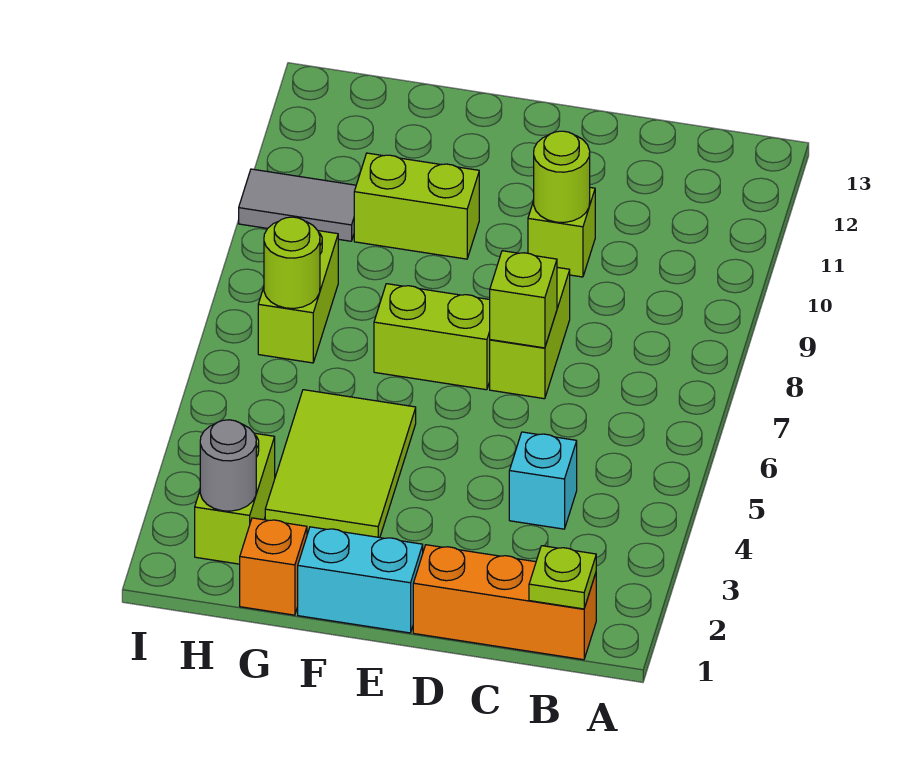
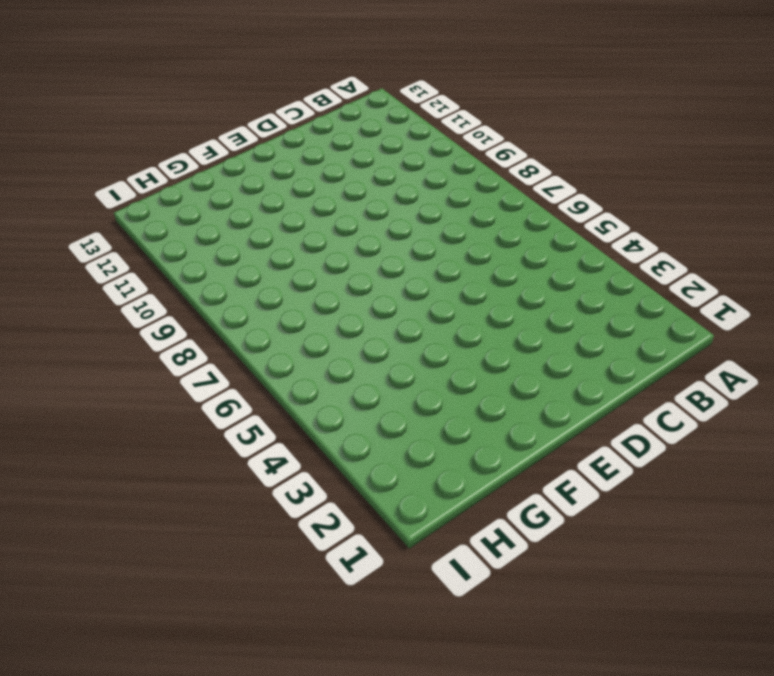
none -> orange brick B1:D1 level 1
none -> cyan brick C4 level 1
none -> lime brick D7:D8 level 1

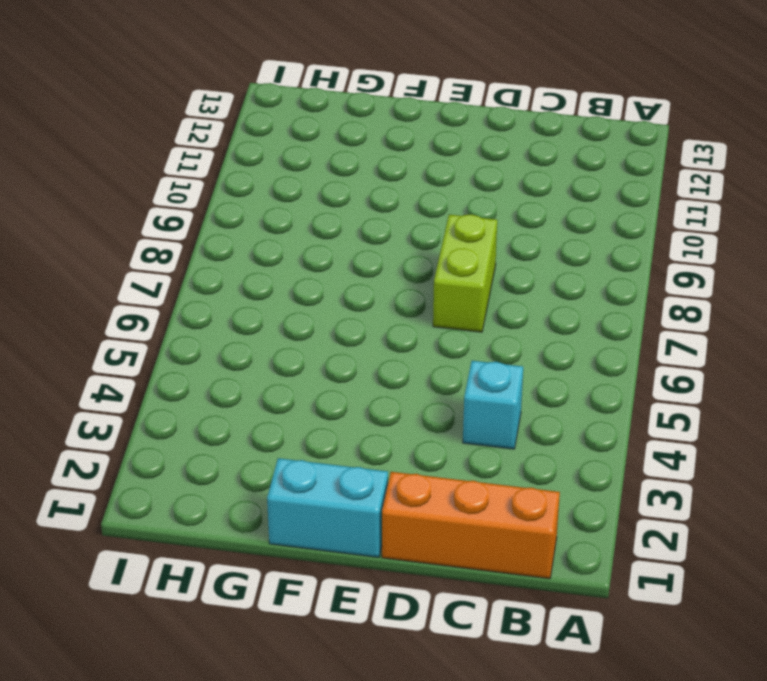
none -> lime brick D10 level 1
none -> lime brick E7:F7 level 1
none -> lime tile F3:G5 level 1

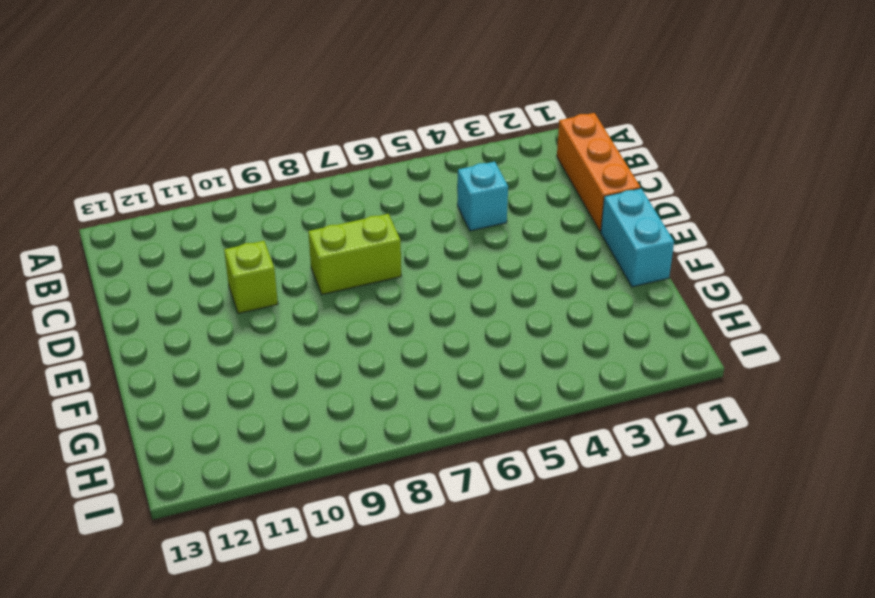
none -> lime brick E7:F7 level 1
none -> lime tile F3:G5 level 1
none -> lime brick F10:G10 level 1

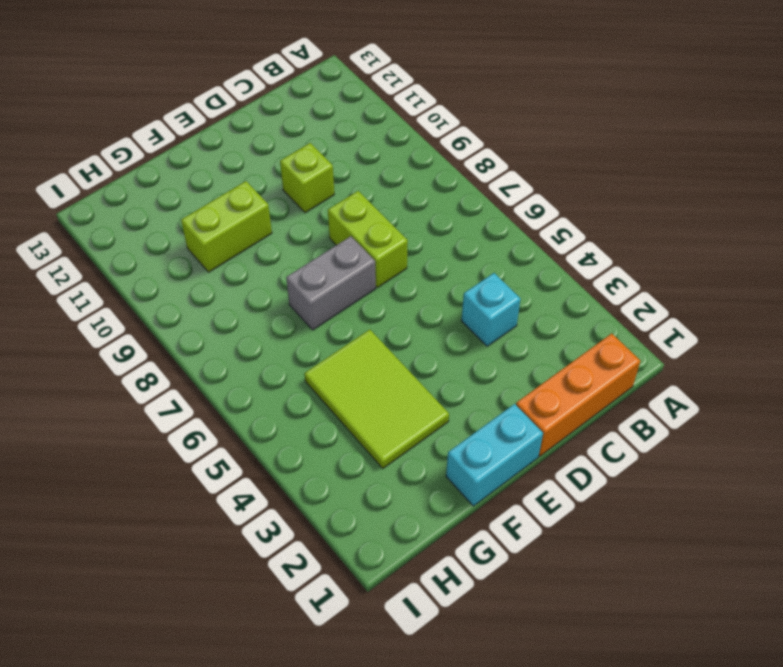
grey brick E7:F7 level 1 -> lime brick E7:F7 level 1
none -> orange brick G1 level 1
none -> lime brick H2:H3 level 1
none -> lime brick H7:H8 level 1

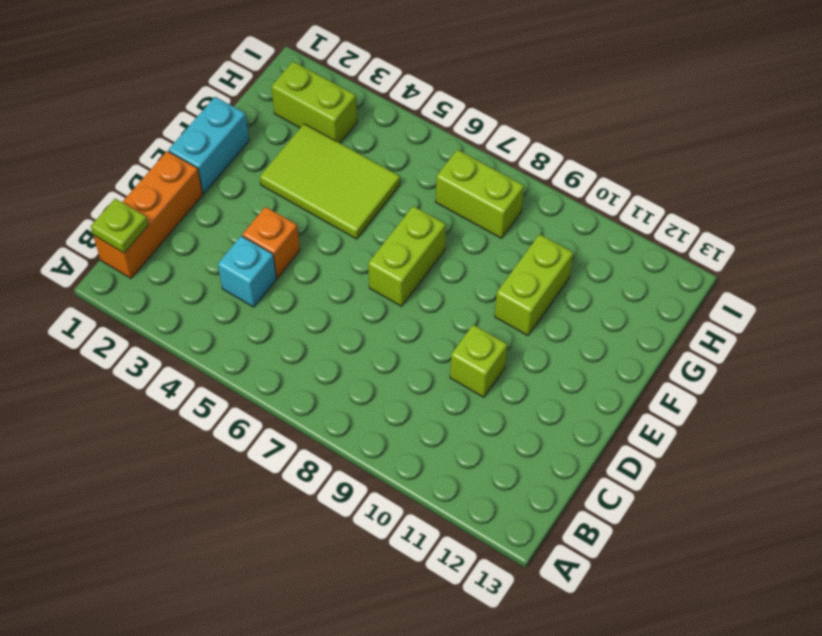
orange brick D4 level 1 -> orange brick G1 level 1
none -> lime brick D7:D8 level 1
none -> grey tile H10:I10 level 1
none -> lime brick D7 level 2

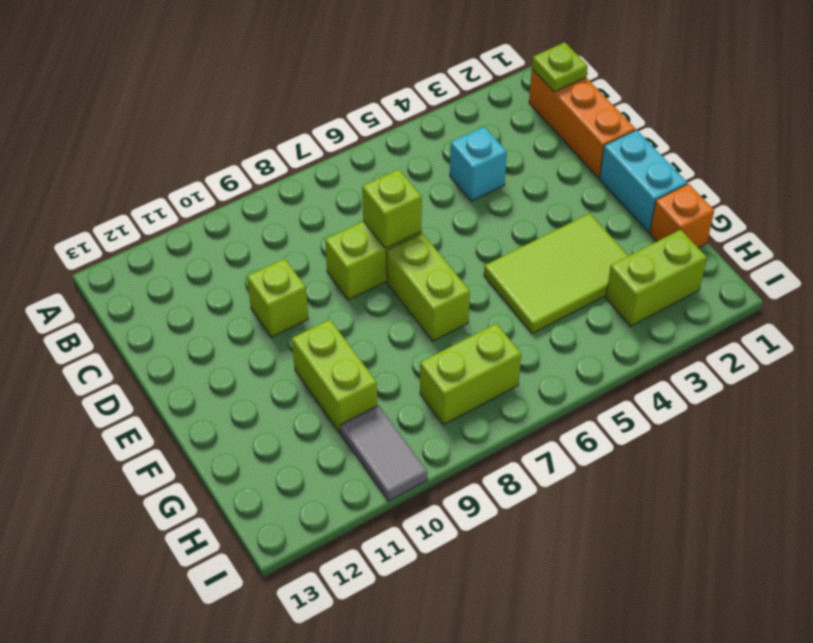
none -> lime round brick D10 level 2
none -> grey round brick H2 level 2
none -> lime round brick H7 level 2

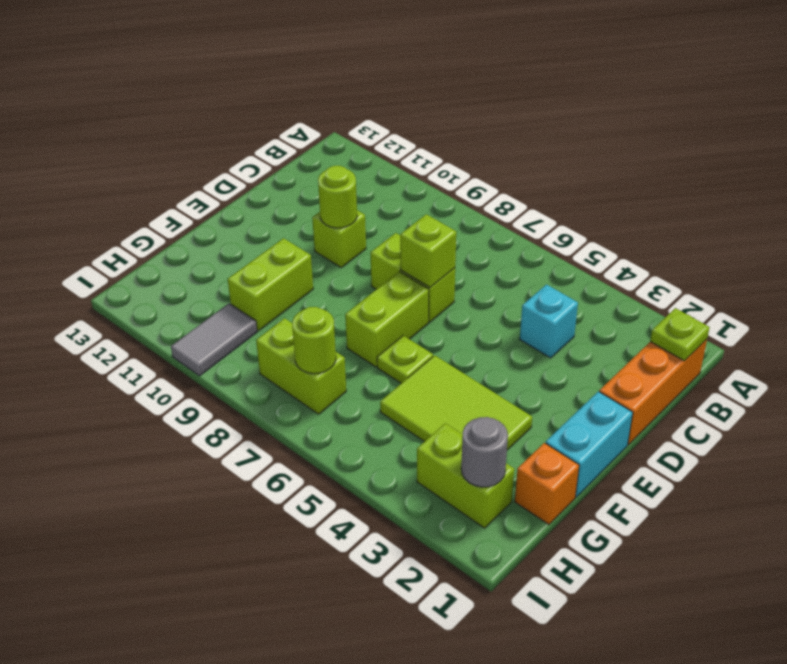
lime plate F6 level 1 -> none

